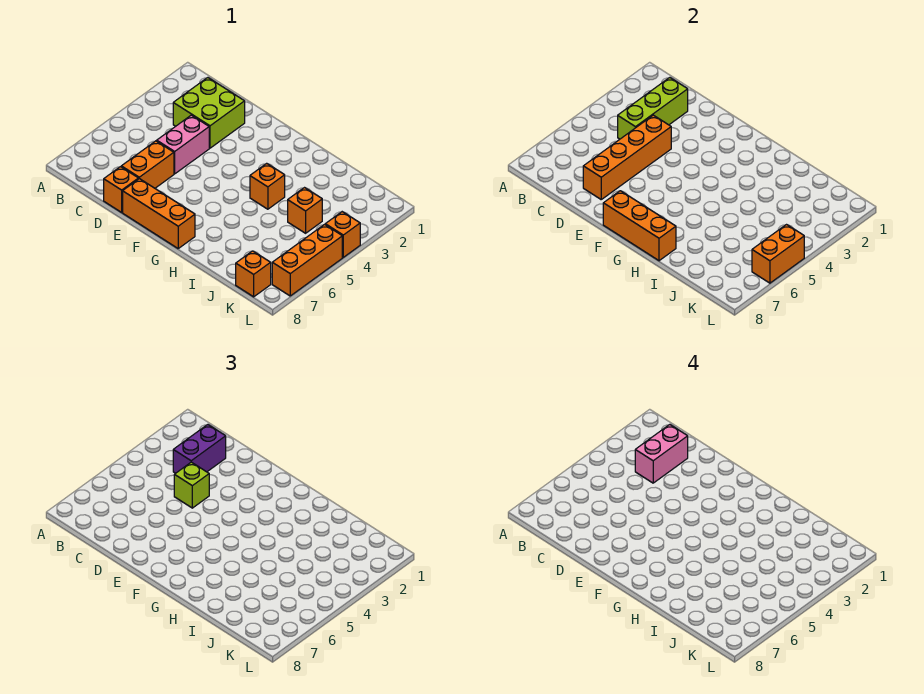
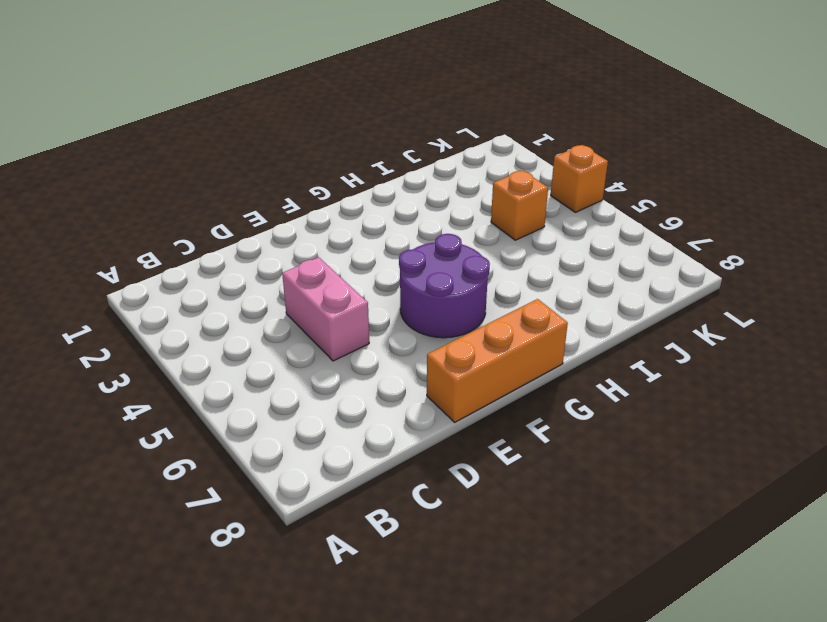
purple round brick F5:G6 level 1 -> none
none -> lime brick C2:D3 level 1
none -> orange brick D6:D7 level 1
none -> orange brick D8 level 1

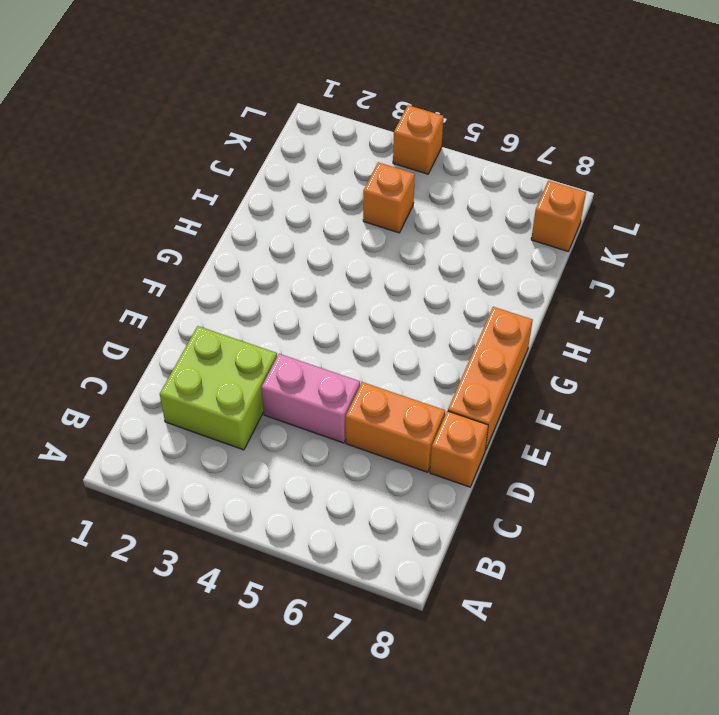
none -> orange brick H4 level 1
none -> orange brick L5:L7 level 1
none -> lime brick C2:C4 level 2

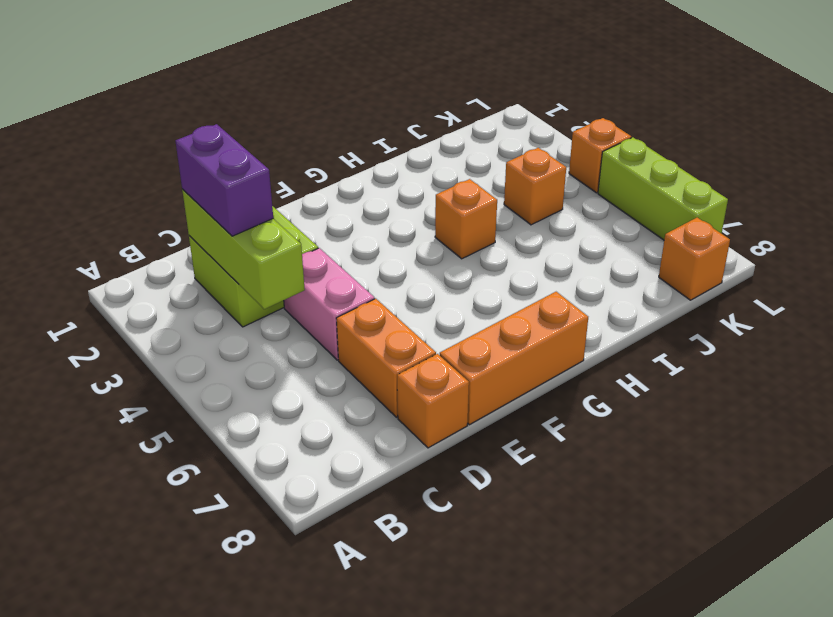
lime brick L5:L7 level 1 -> orange brick L5:L7 level 1
none -> orange brick D4:D7 level 2
none -> orange brick F8:H8 level 2
none -> orange brick L5:L6 level 2

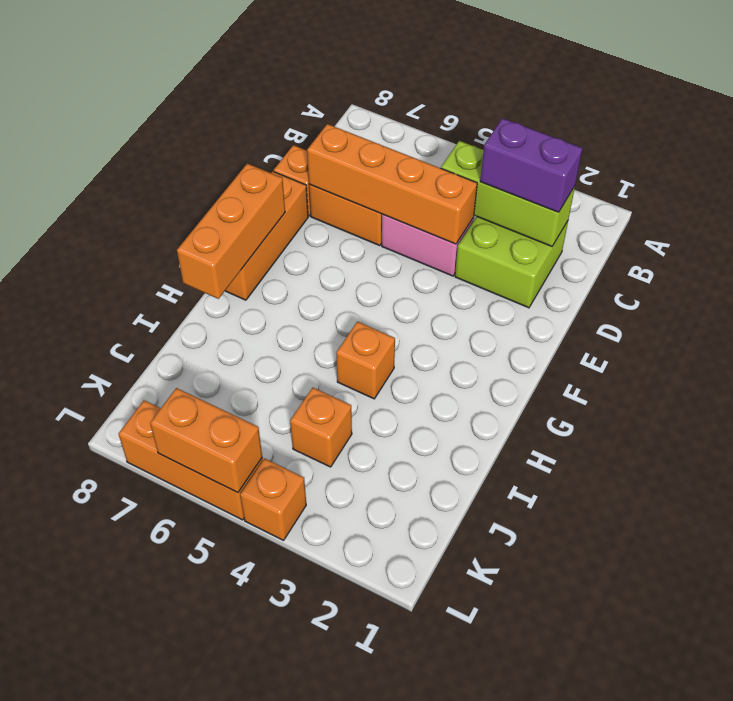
none -> orange brick K8 level 1
none -> lime brick D4 level 3
none -> pink brick C2:C3 level 4

